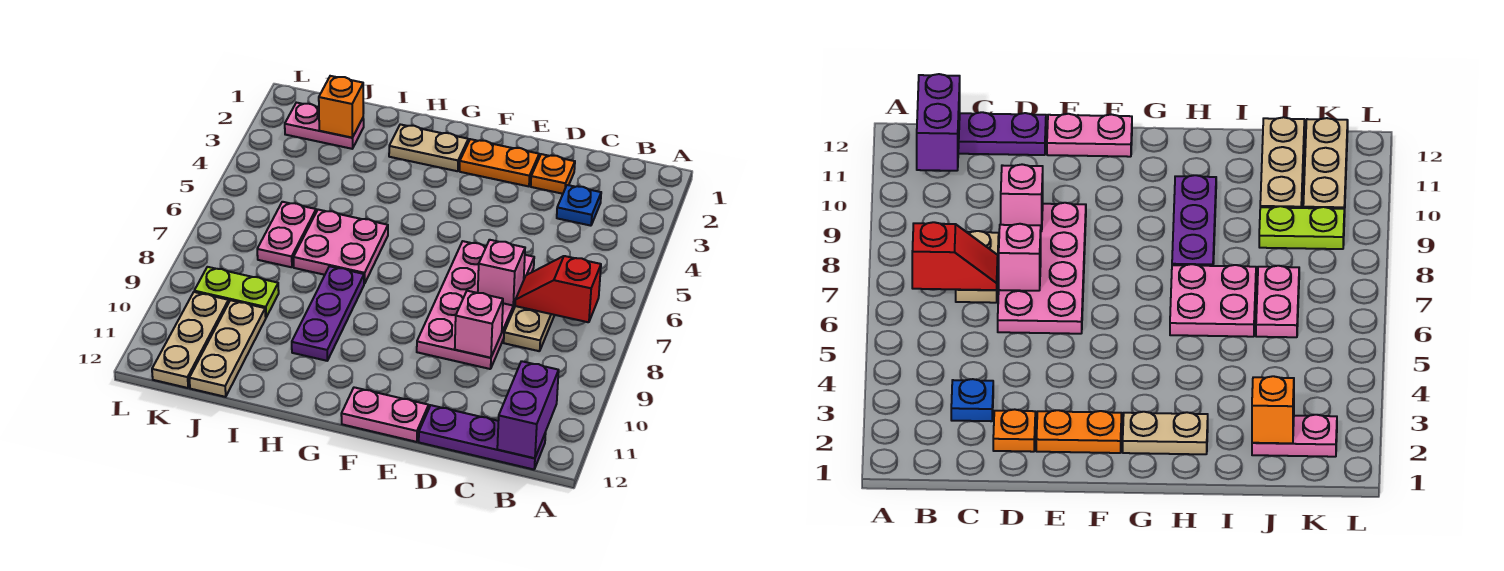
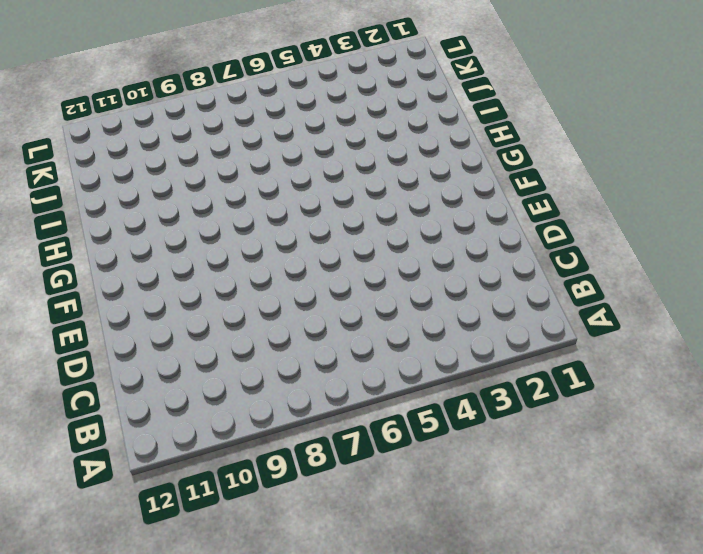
none -> purple plate B12:D12 level 1
none -> blue plate C3 level 1
none -> tan plate C7:C8 level 1

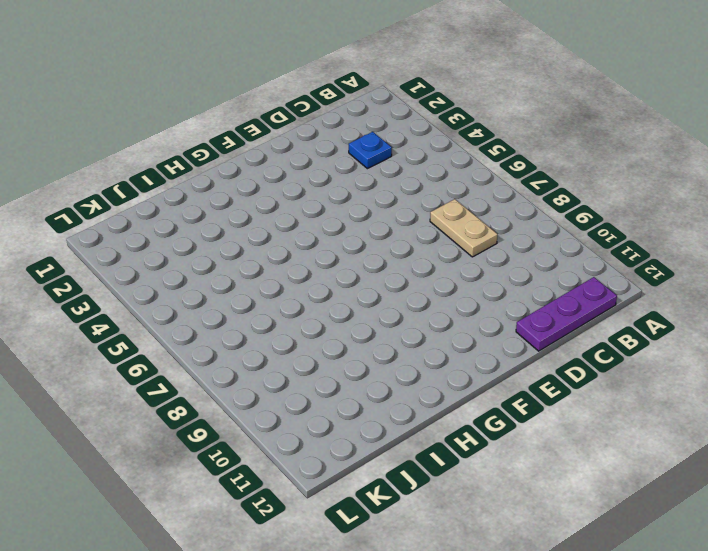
none -> orange plate D2 level 1
none -> pink plate D6:E9 level 1
none -> orange plate E2:F2 level 1

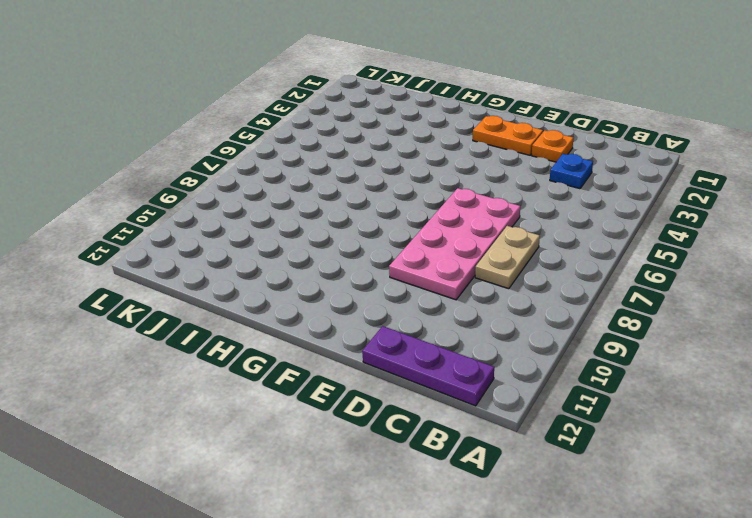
none -> pink plate E12:F12 level 1
none -> tan plate G2:H2 level 1
none -> pink plate H6:I7 level 1

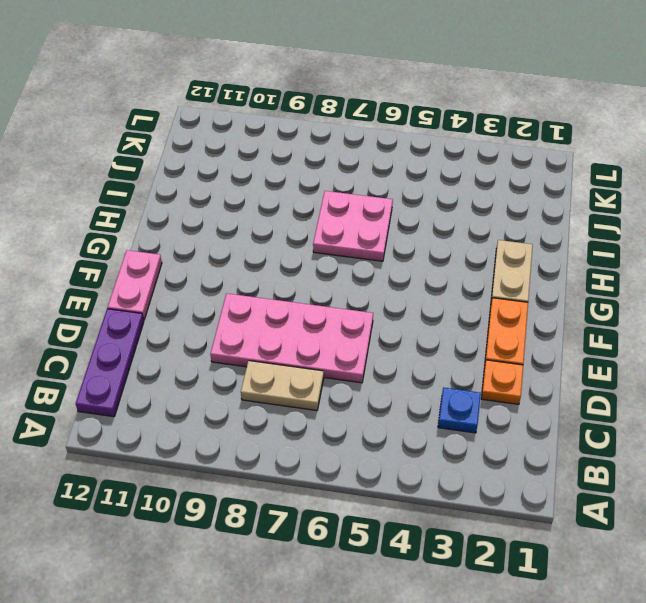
none -> purple plate H8:H10 level 1
none -> pink plate J2:K2 level 1
none -> pink plate J6:J7 level 1

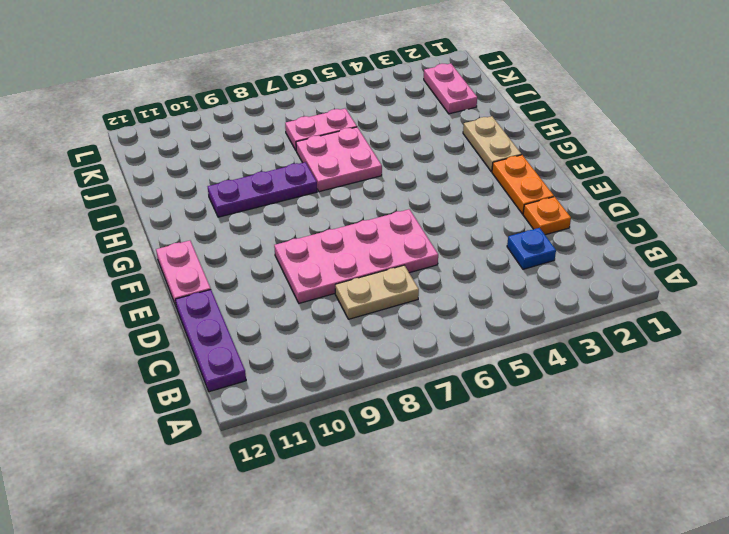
none -> lime plate J9:K9 level 1
none -> tan plate J10:J12 level 1
none -> tan plate K10:K12 level 1

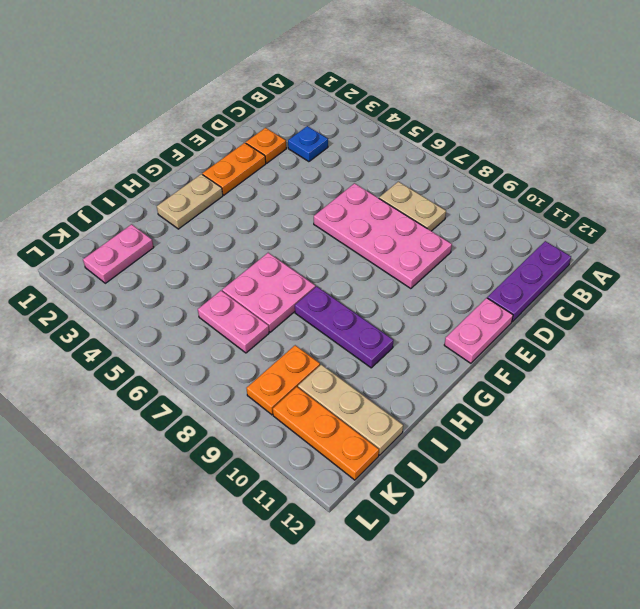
orange plate J9:K9 level 1 -> lime plate J9:K9 level 1
orange plate K10:K12 level 1 -> tan plate K10:K12 level 1
none -> red slope B7:C7 level 2 top B
none -> purple brick B11:B12 level 2
none -> pink brick D7 level 2

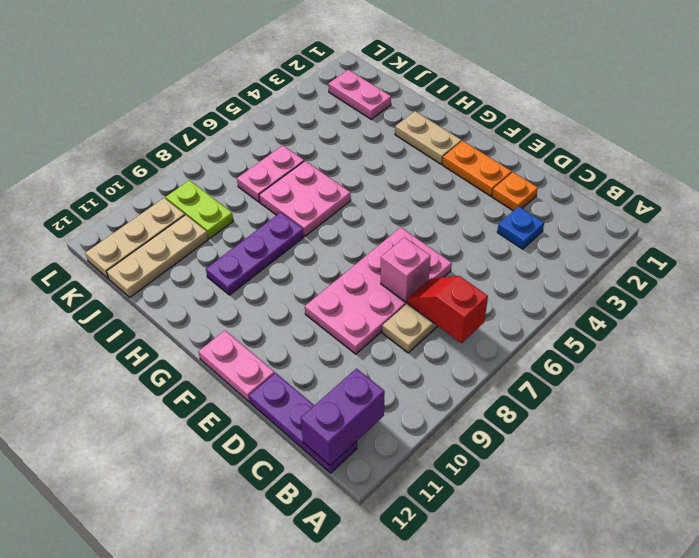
none -> pink brick D9 level 2
none -> orange brick J2 level 2

